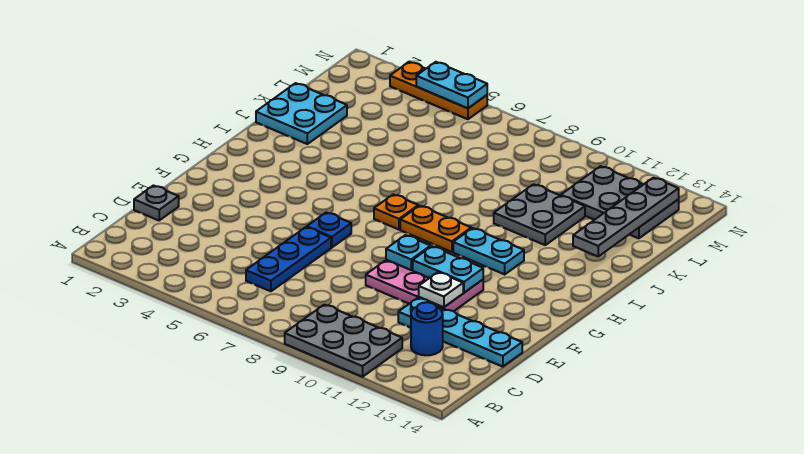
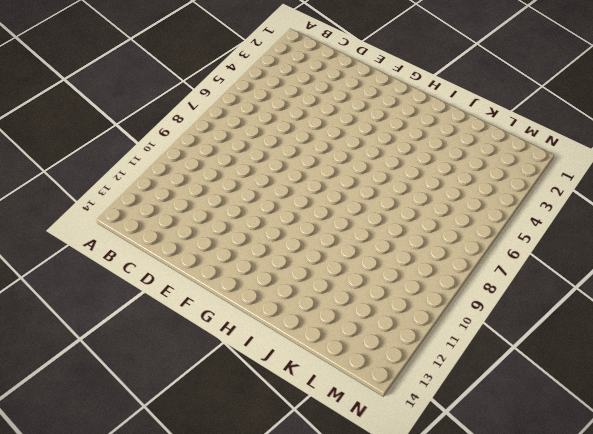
none -> grey plate A9:B11 level 1
none -> blue plate C6:E6 level 1
none -> blue round brick C12 level 1

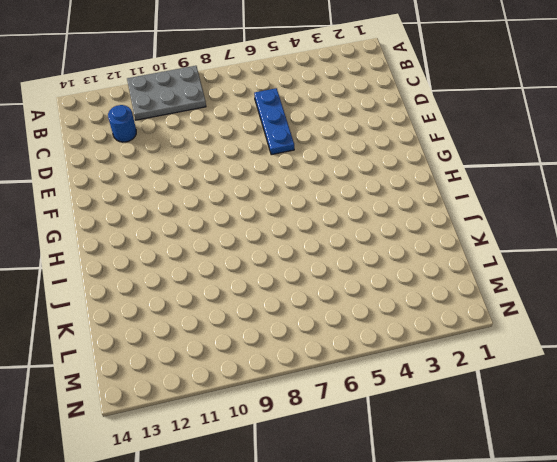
none -> grey plate D1 level 1
none -> cyan plate D11:D14 level 1
none -> pink plate E9:F11 level 1

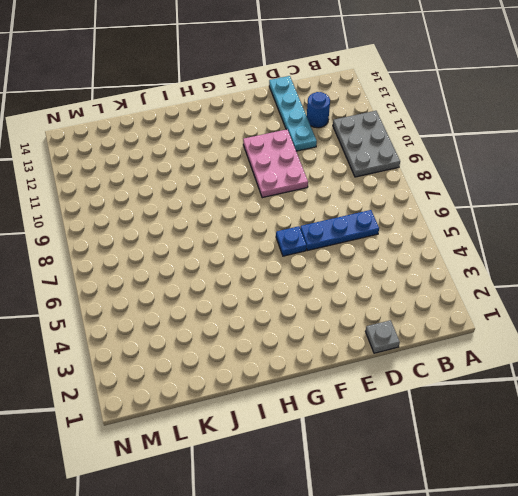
none -> orange plate H7 level 1
none -> orange plate H8:H9 level 1
none -> cyan plate H10:H11 level 1

